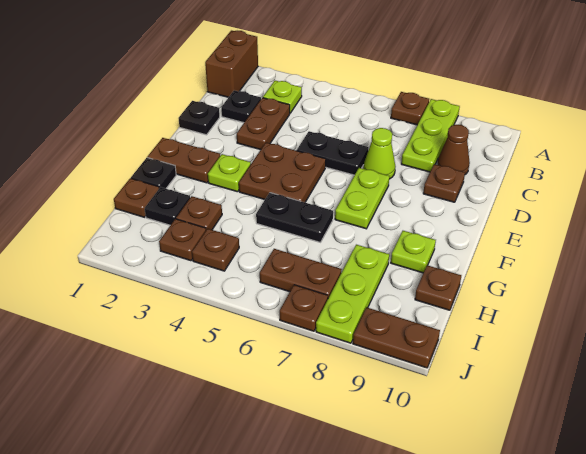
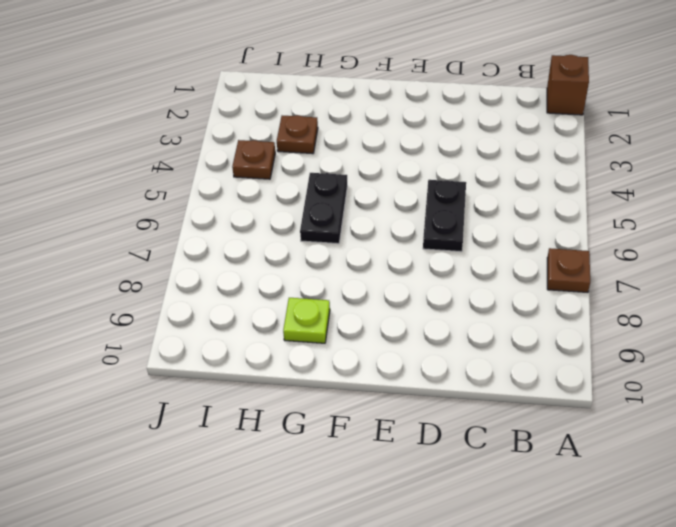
brown brick A1 level 1 -> brown brick A1:B1 level 1
none -> lime plate A8:C8 level 1
none -> lime plate B3 level 1
none -> black plate C2 level 1

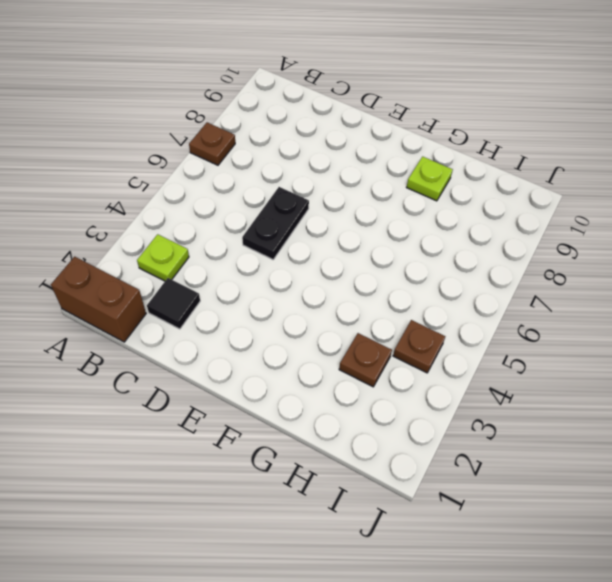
black tile C2 level 1 -> black plate C2 level 1
none -> lime plate A8:C8 level 1
none -> brown plate C3:D3 level 1
none -> brown cone C9 level 1

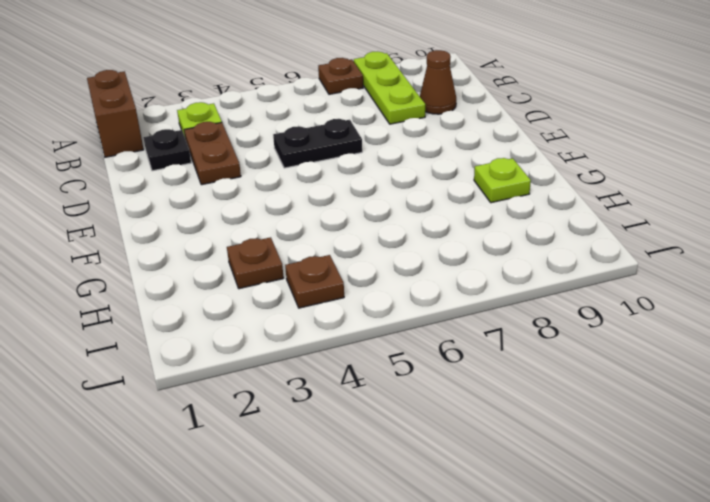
none -> black plate D1 level 1
none -> lime cone D7 level 1
none -> brown plate D9 level 1

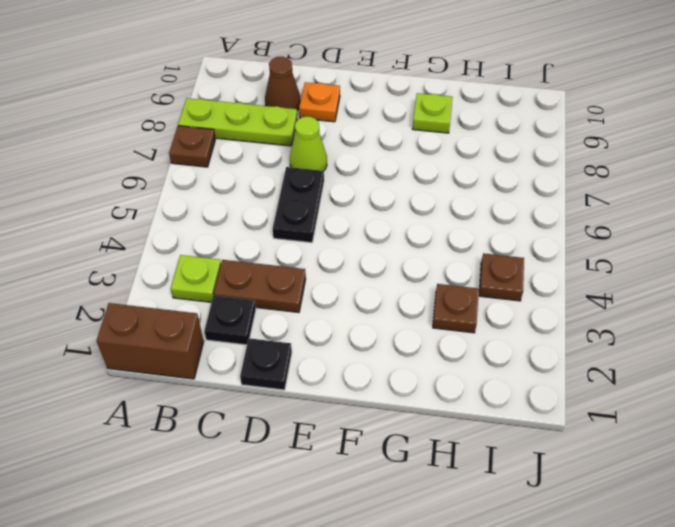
orange plate D9 level 1 -> brown plate D9 level 1
none -> brown plate E4:F5 level 1
none -> lime plate E7:F7 level 1
none -> brown plate F1:F2 level 1

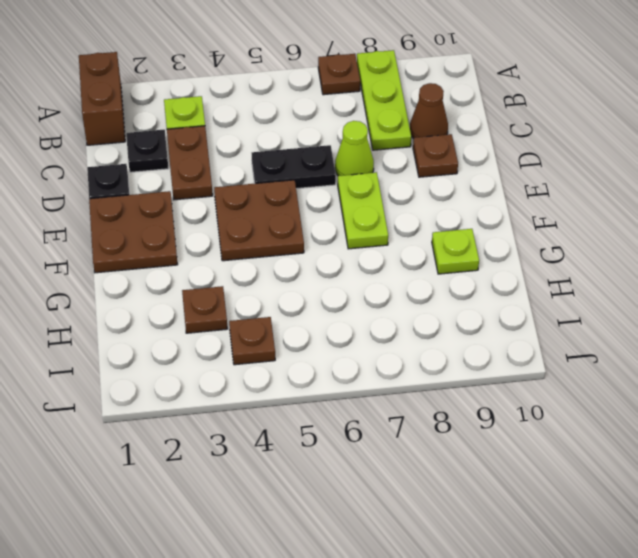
brown plate E1:F2 level 1 -> brown plate F1:F2 level 1
none -> lime plate F3 level 1
none -> black plate G1 level 1
none -> black plate G5:G6 level 1

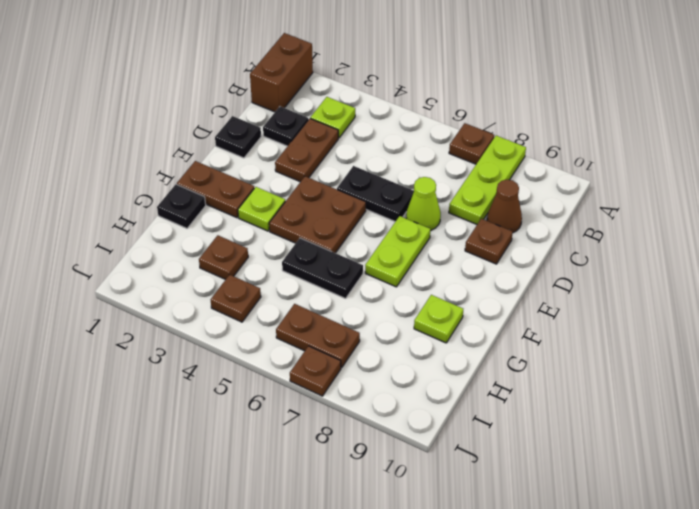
none -> brown plate H1 level 1
none -> black plate H2 level 1
none -> lime plate H8:J8 level 1

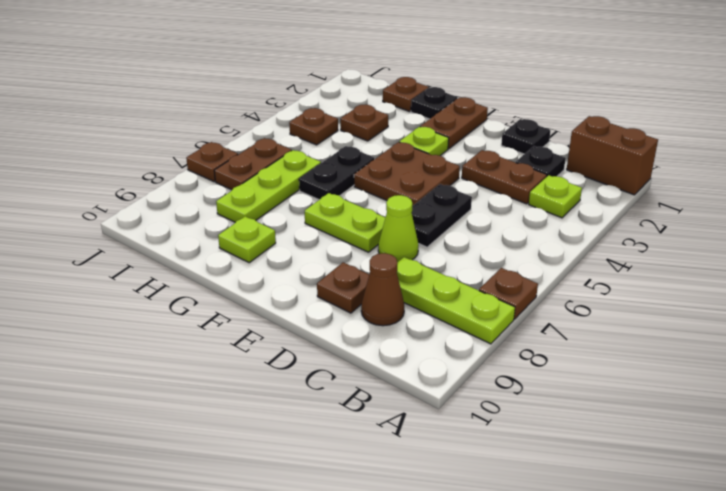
lime plate H6:H8 level 1 -> lime plate H8:J8 level 1
none -> black plate H2 level 1
none -> brown plate H10 level 1
none -> brown plate I3 level 1

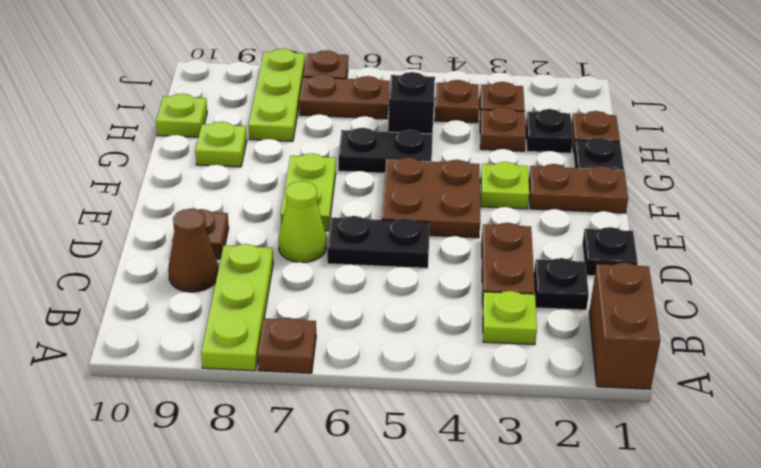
black brick H5 level 1 -> none
lime plate H10 level 1 -> brown plate H10 level 1
none -> brown plate J9:J10 level 1

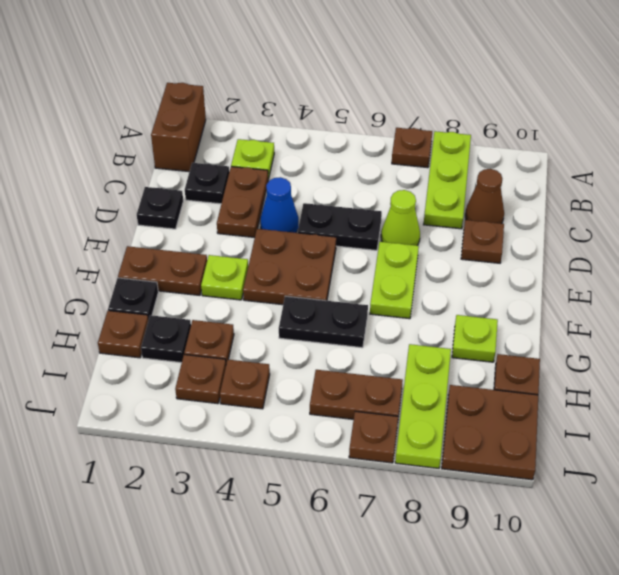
blue cone D4 level 1 -> none
brown plate I9:J10 level 1 -> brown plate J9:J10 level 1

